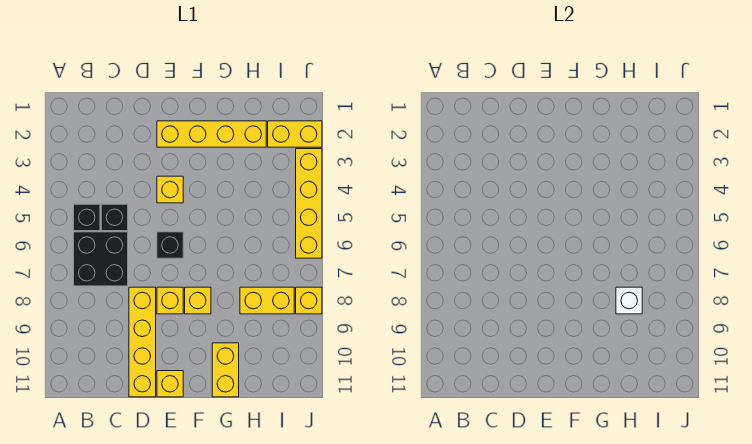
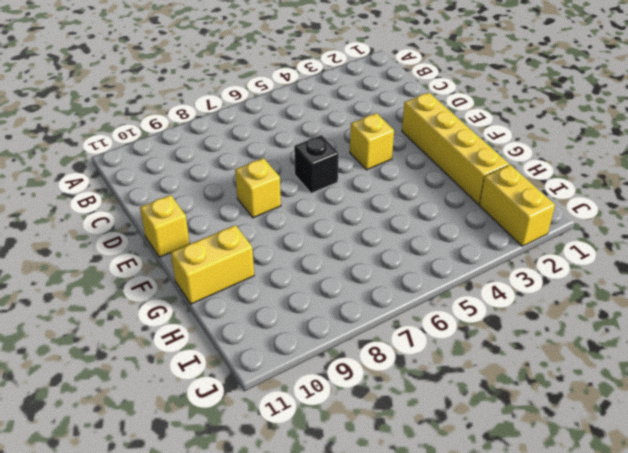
none -> black brick B5 level 1
none -> black brick B6:C7 level 1
none -> black brick C5 level 1

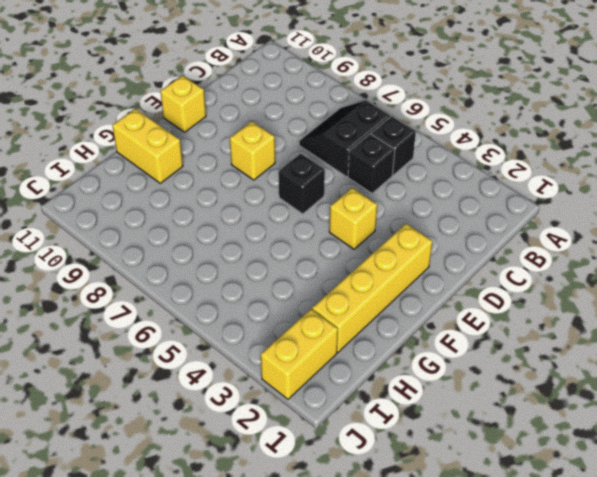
black slope B6:C7 level 1 top 6 -> black brick B6:C7 level 1
none -> yellow brick D8:D11 level 1
none -> yellow brick F8 level 1
none -> yellow brick H8:I8 level 1

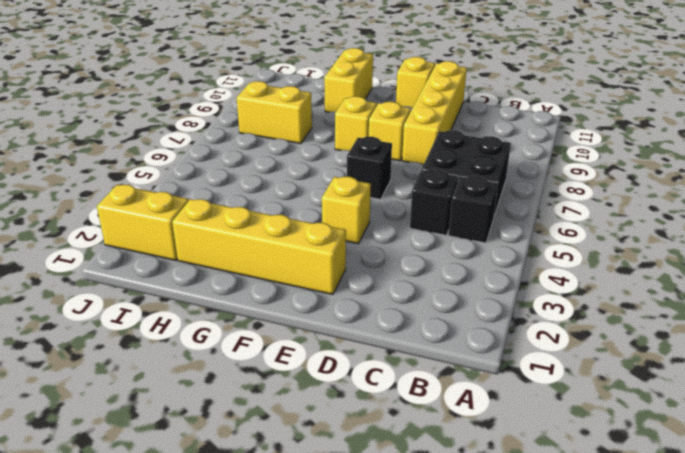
none -> yellow brick J3:J6 level 1
none -> yellow brick J8 level 1
none -> white brick H8 level 2

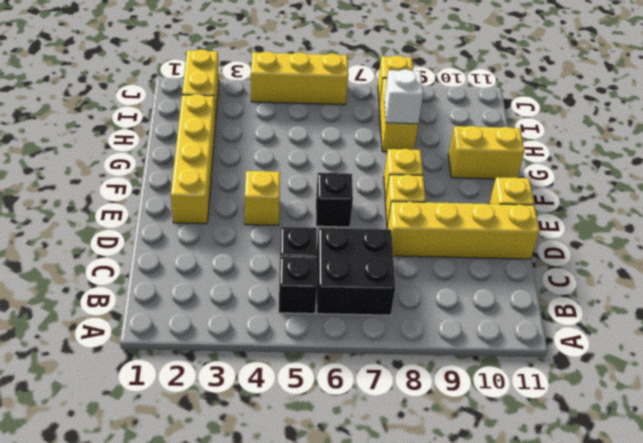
yellow brick J4:J6 level 1 -> yellow brick J3:J6 level 1

